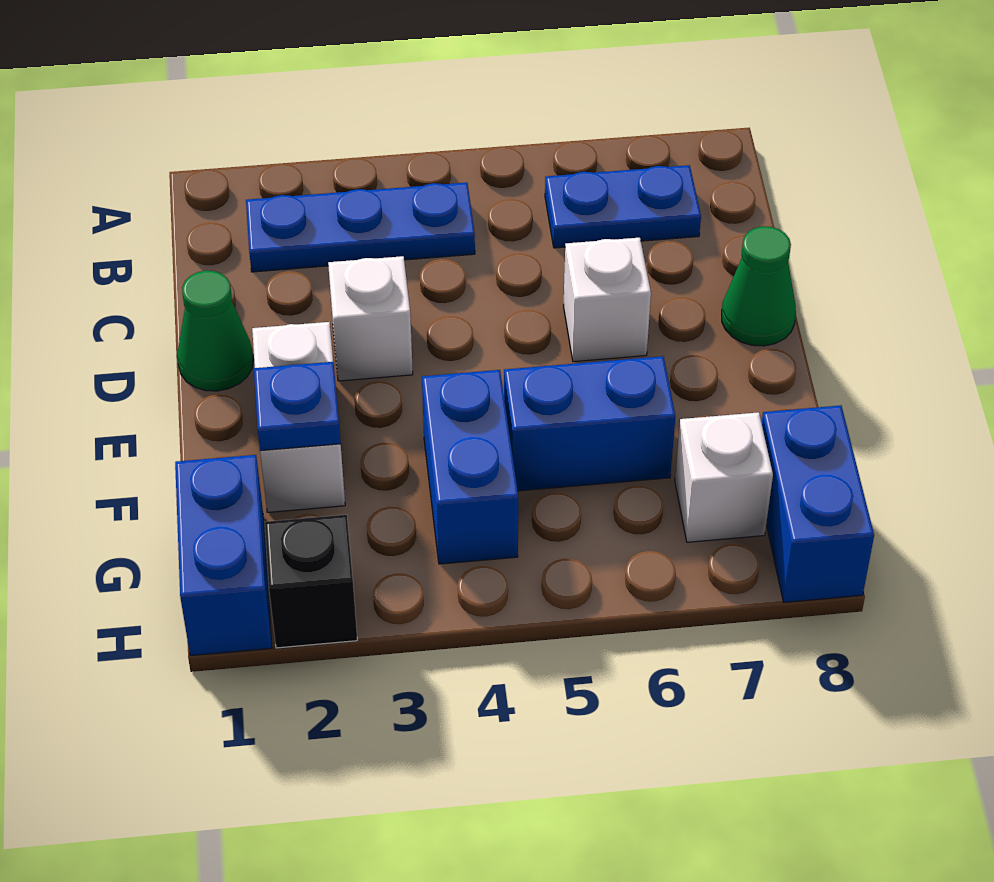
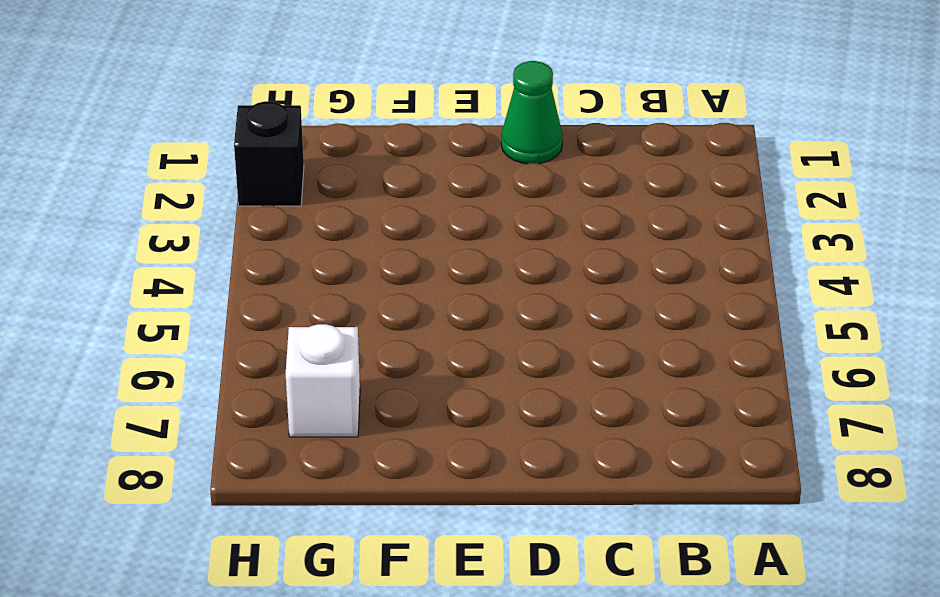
none -> blue plate B2:B4 level 1
none -> blue plate B6:B7 level 1
none -> white brick D3 level 1

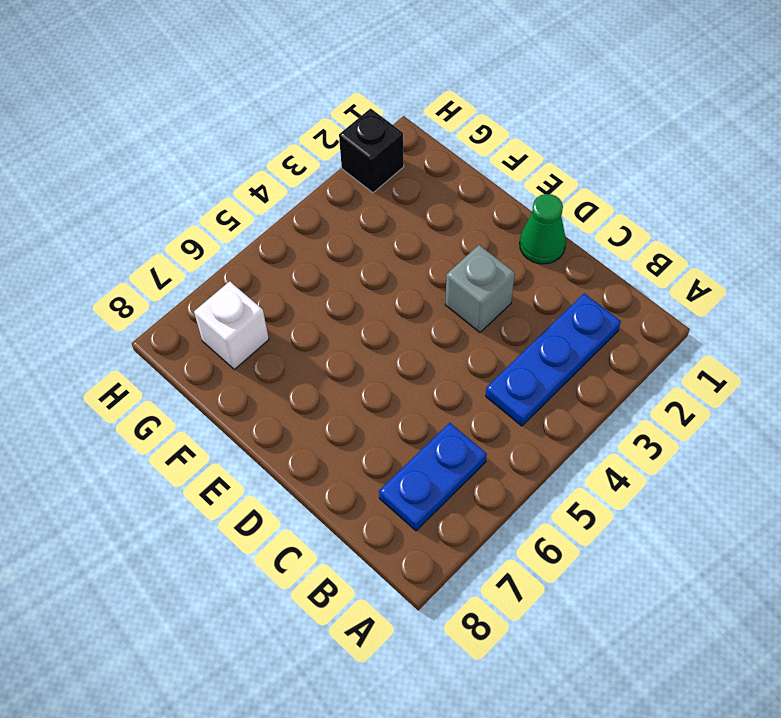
grey brick D3 level 1 -> white brick D3 level 1
none -> white brick D6 level 1
none -> green cone D8 level 1
none -> white brick E2:F2 level 1

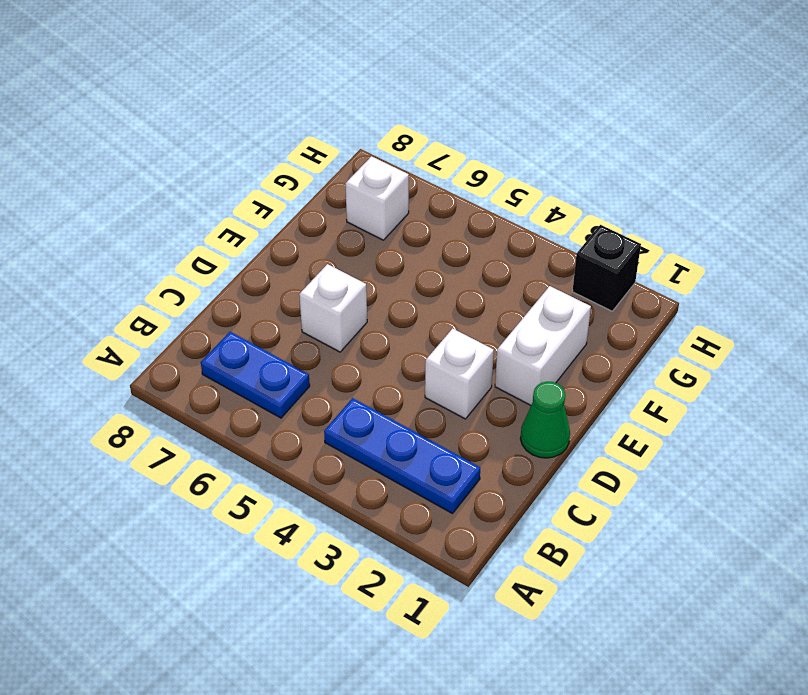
none -> green cone D8 level 1
none -> blue brick F4:G4 level 1
none -> blue brick F5:F6 level 1

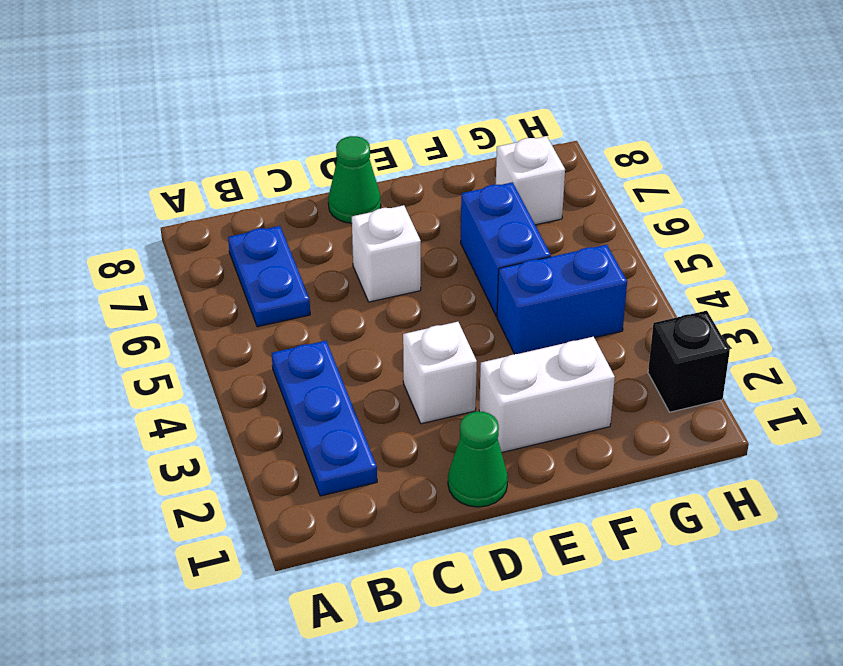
none -> blue brick G1:H1 level 1
none -> blue brick G8:H8 level 1
none -> blue plate F2 level 2

